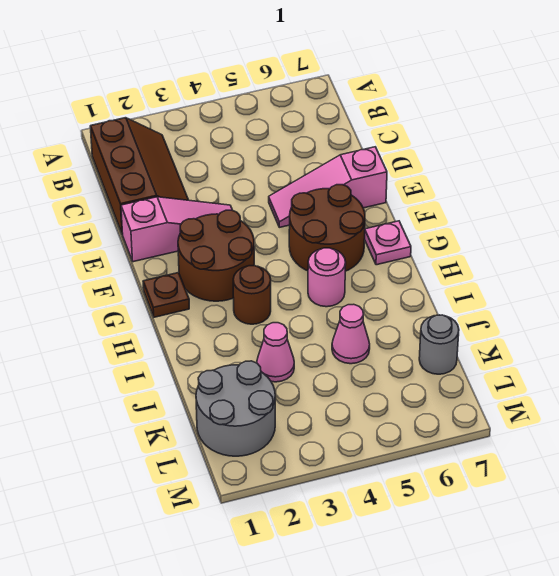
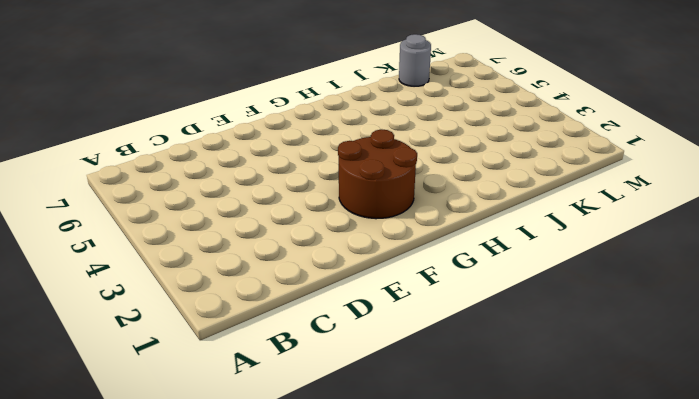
none -> brown slope B1:D2 level 1 top 1
none -> pink slope E1:E3 level 1 top 1
none -> pink slope E5:E7 level 1 top 7

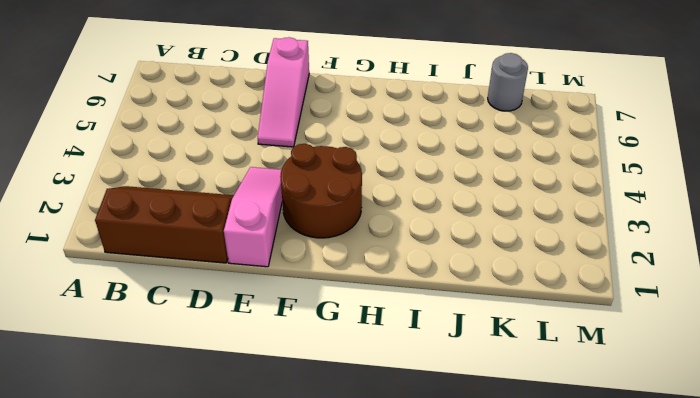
none -> brown round brick F5:G6 level 1
none -> brown plate G1 level 1
none -> pink plate G7 level 1

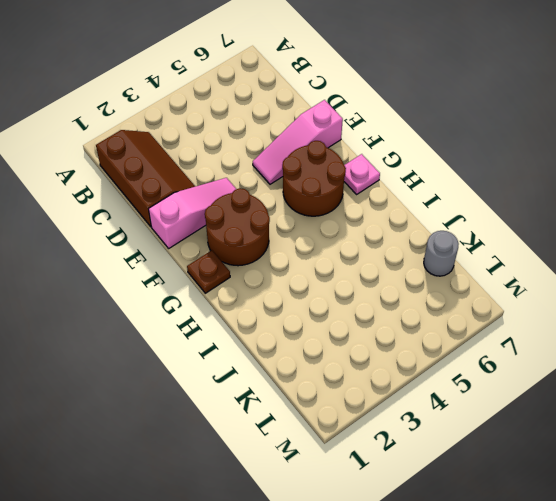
none -> brown round brick H3 level 1
none -> pink round brick H5 level 1
none -> pink cone J3 level 1

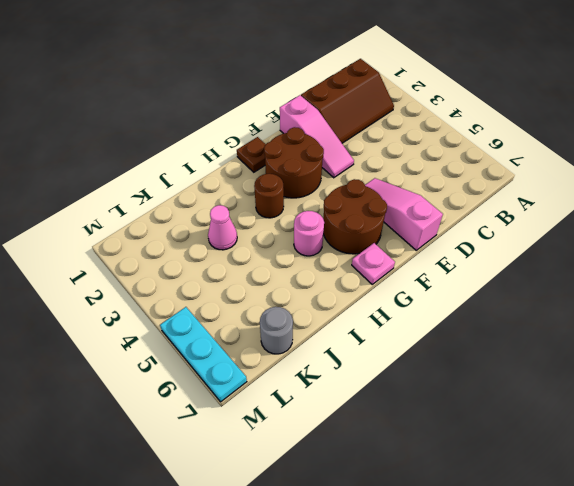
cyan plate M5:M7 level 1 -> none
none -> pink cone J5 level 1
none -> grey round brick K1:L2 level 1

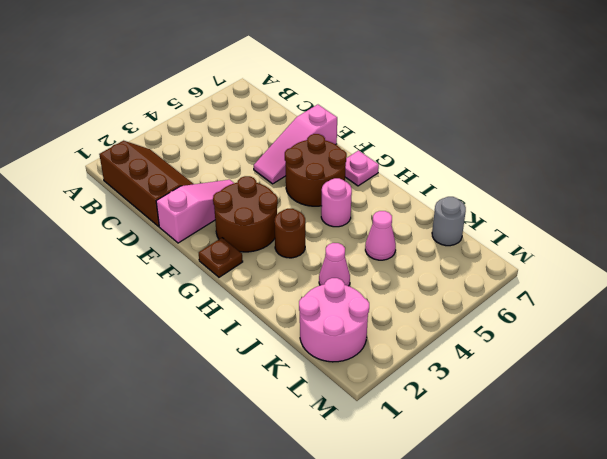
pink round brick K1:L2 level 1 -> grey round brick K1:L2 level 1

